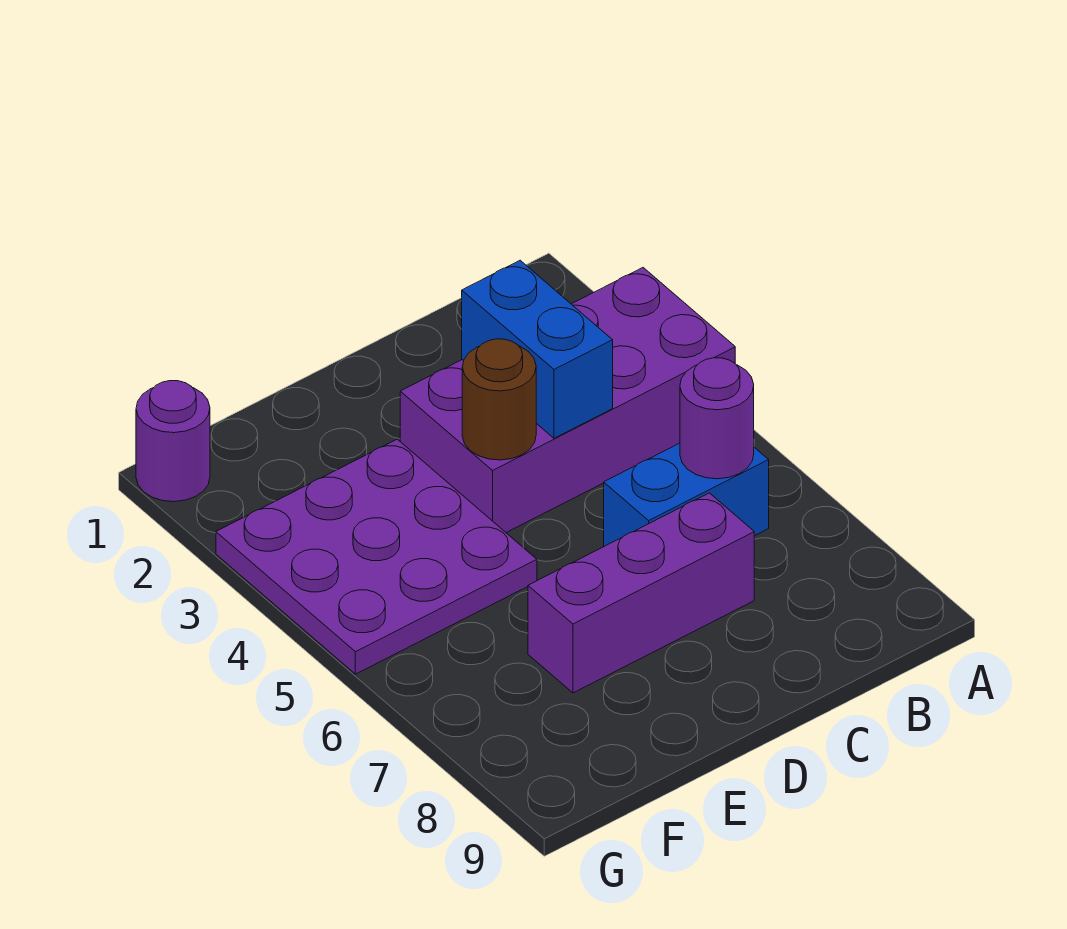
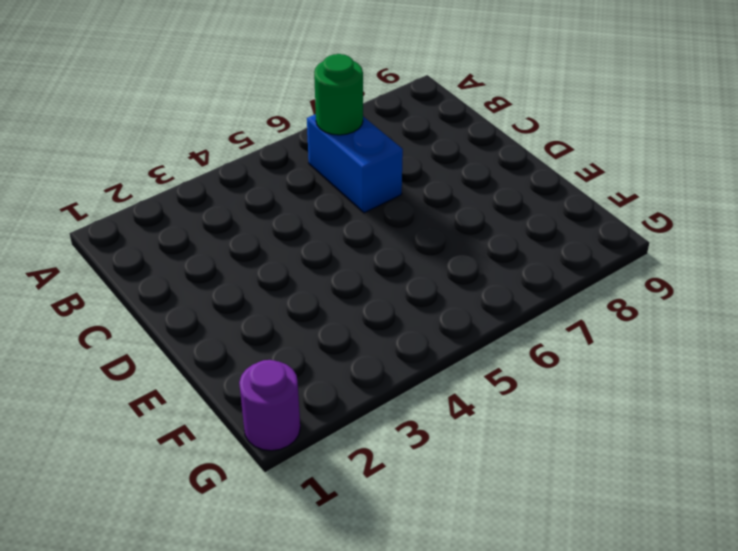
green round brick B6 level 2 -> purple round brick B6 level 2
none -> purple brick A3:D4 level 1
none -> purple brick C7:E7 level 1

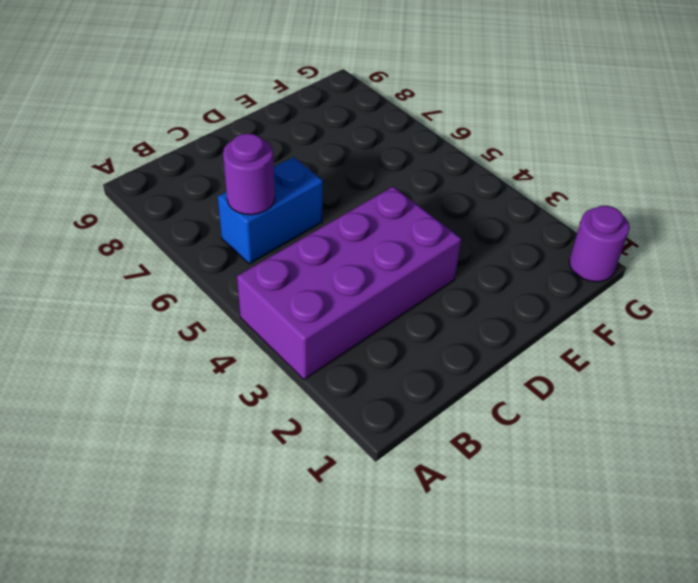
none -> purple brick C7:E7 level 1
none -> purple plate E3:G5 level 1

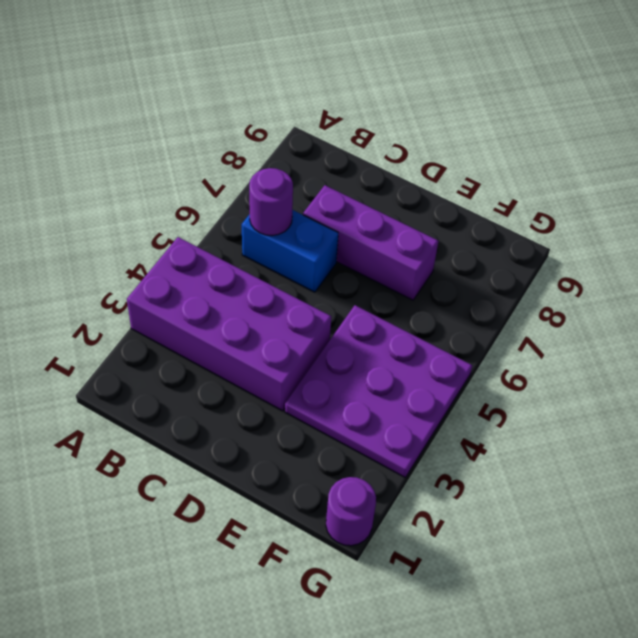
none -> blue brick C3:C4 level 2
none -> brown round brick D4 level 2

